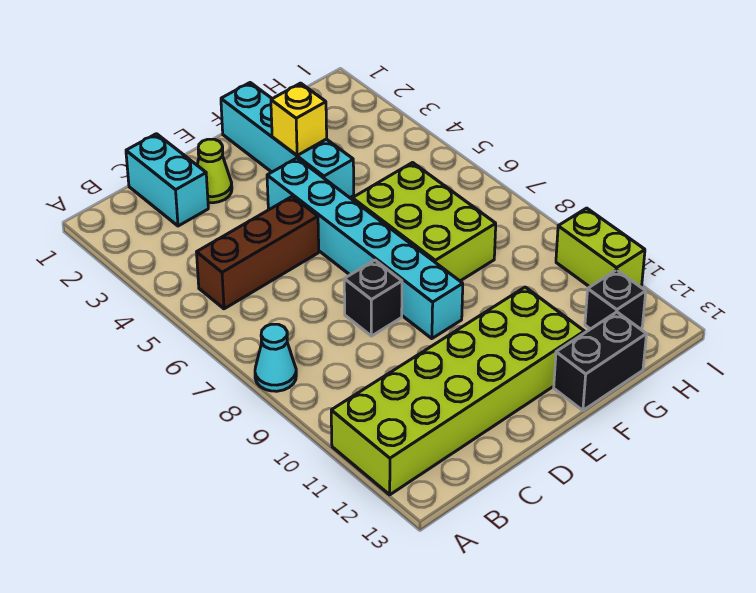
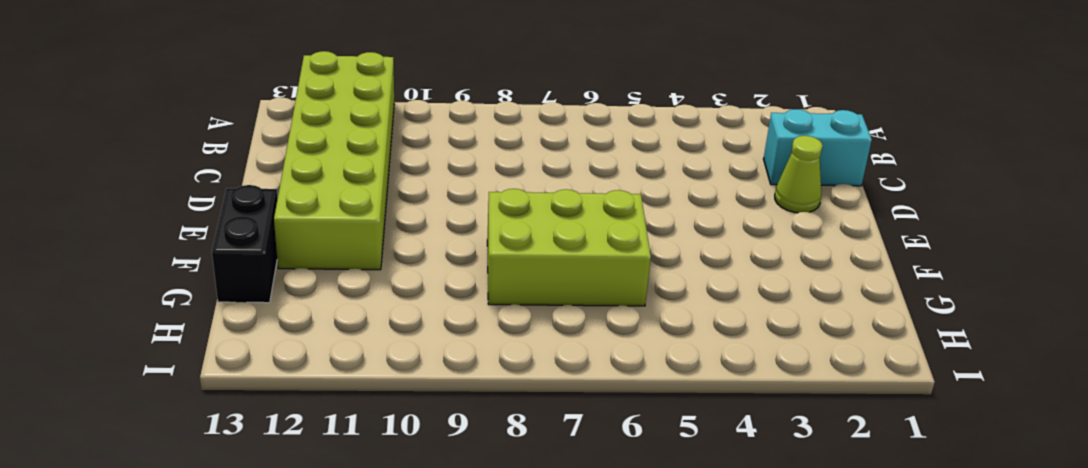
none -> cyan cone A8 level 1
none -> brown brick B5:D5 level 1
none -> black brick D8 level 1

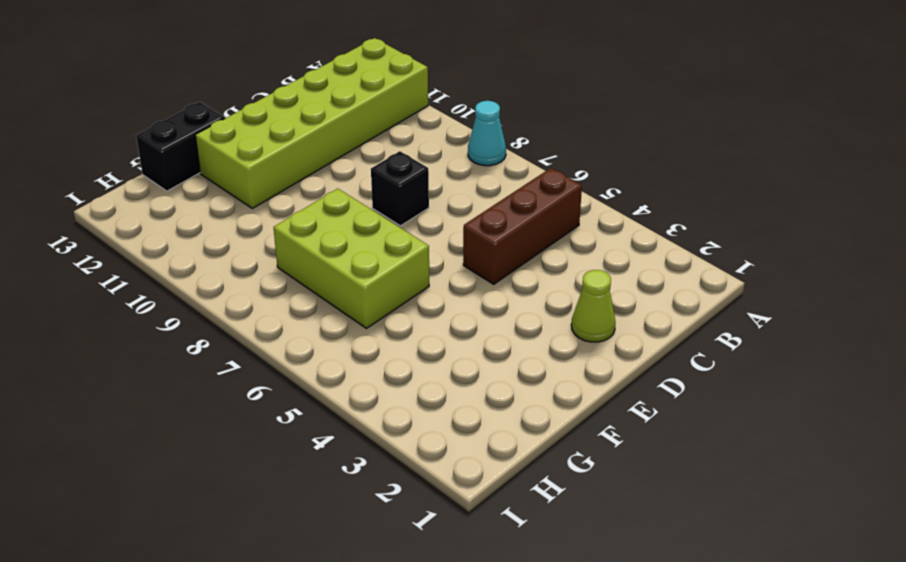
none -> cyan brick C1:C2 level 1
none -> cyan brick E4:E9 level 1
none -> cyan brick F1:F4 level 1

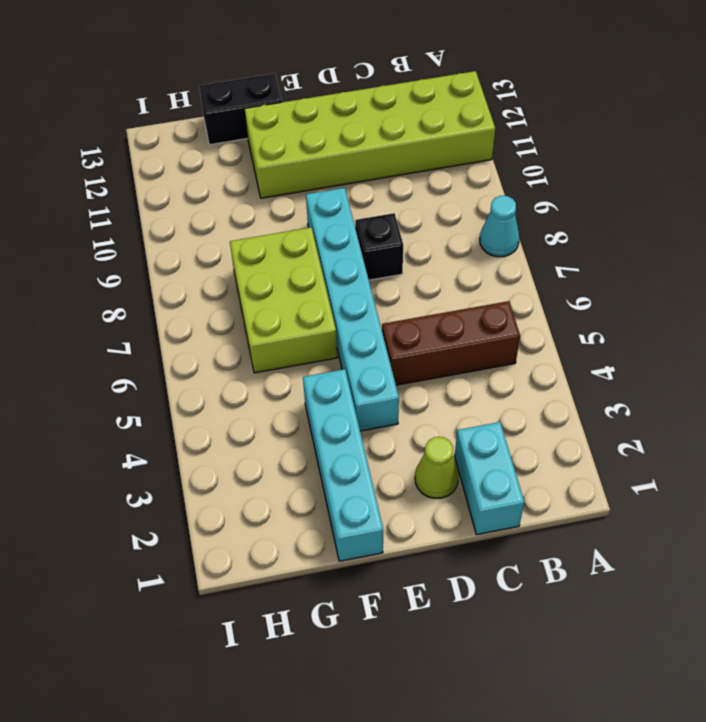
none -> black brick H12 level 1
none -> lime brick I10:I11 level 1
none -> yellow brick F3 level 2

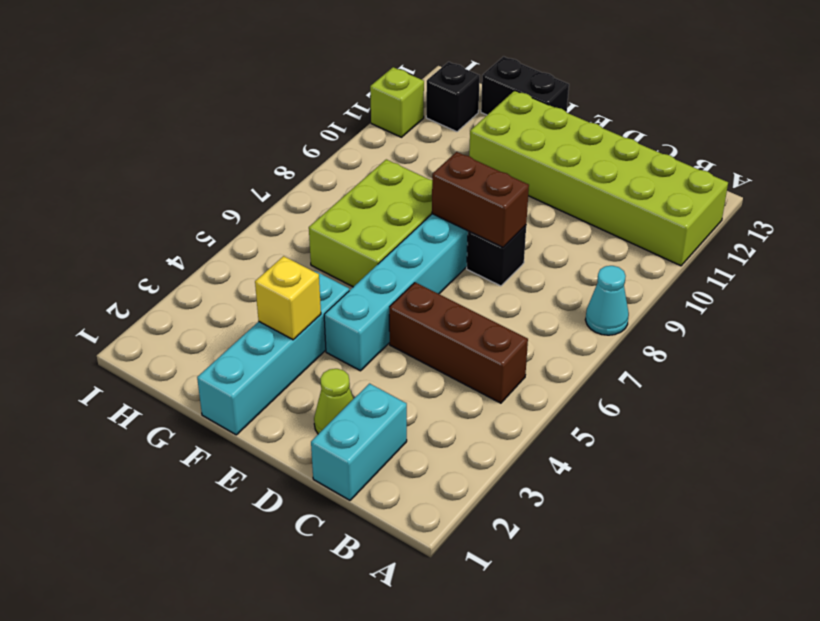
brown brick D8:E8 level 2 -> none
lime brick I11 level 1 -> lime brick I10:I11 level 1

